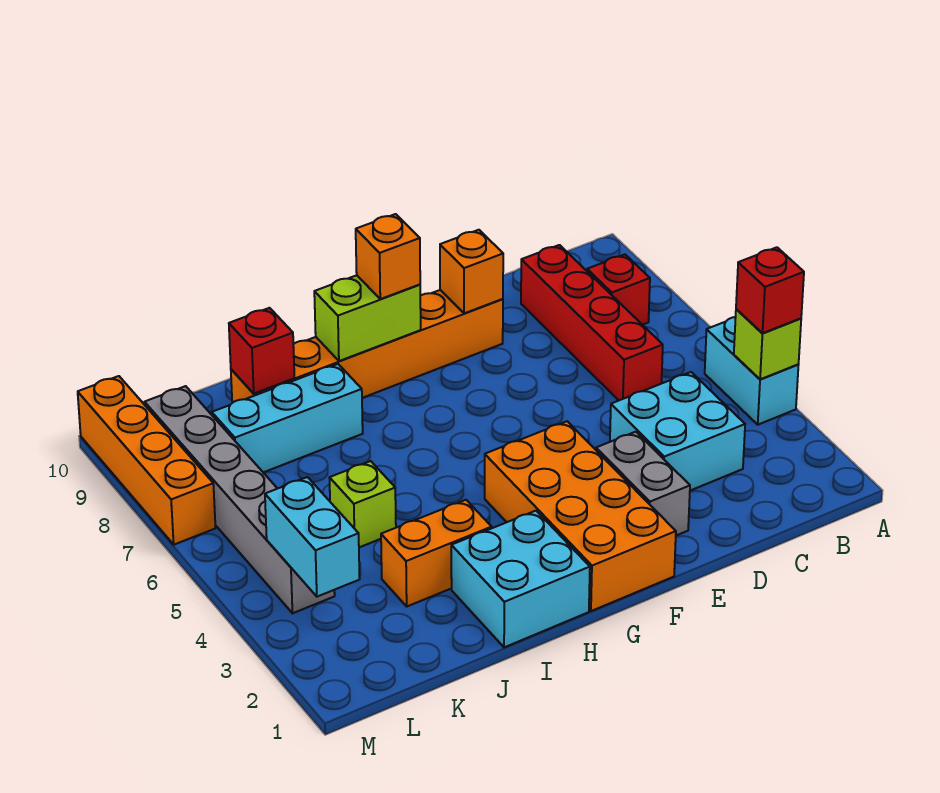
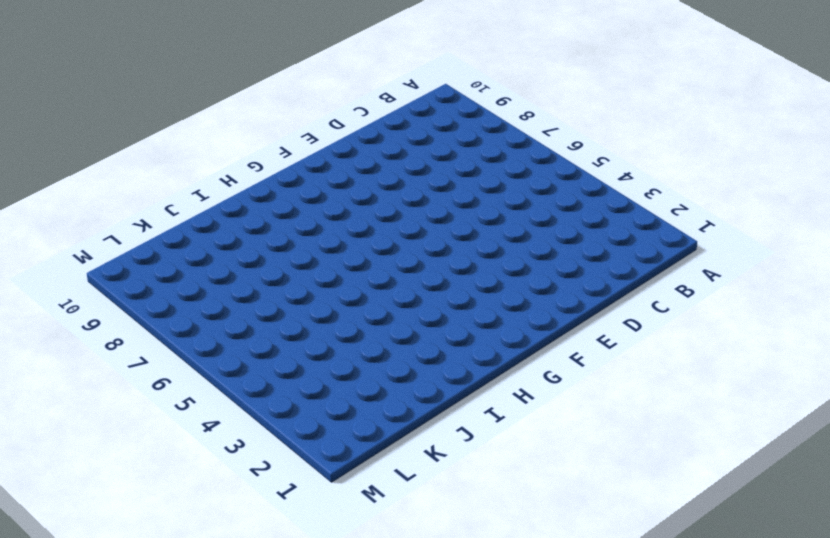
none -> cyan brick A4:A5 level 1
none -> red brick B8 level 1
none -> cyan brick C3:D4 level 1

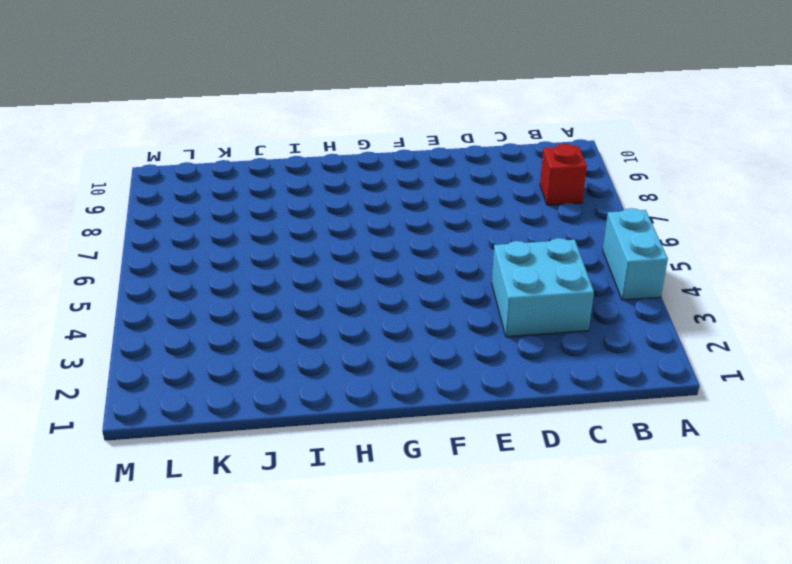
none -> red brick C6:C9 level 1
none -> grey brick E2:E3 level 1
none -> orange brick E9:J9 level 1

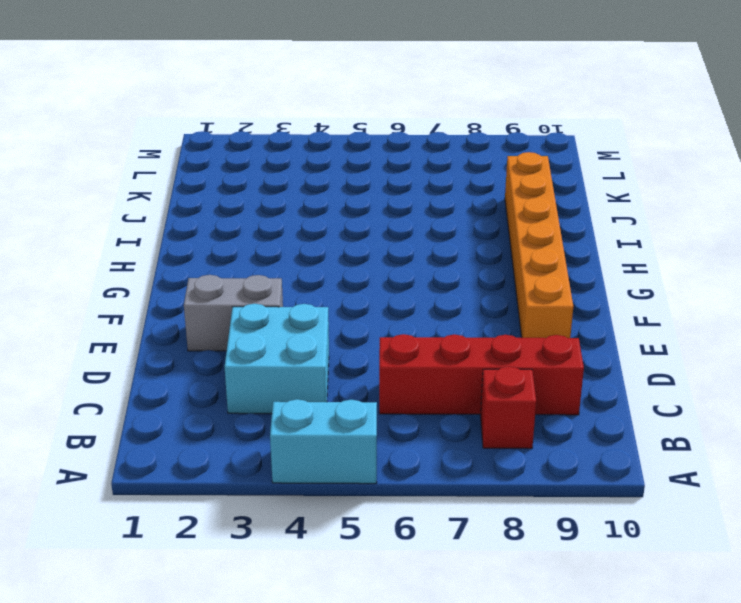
none -> orange brick F1:G4 level 1
none -> cyan brick H1:I2 level 1
none -> orange brick I3:J3 level 1

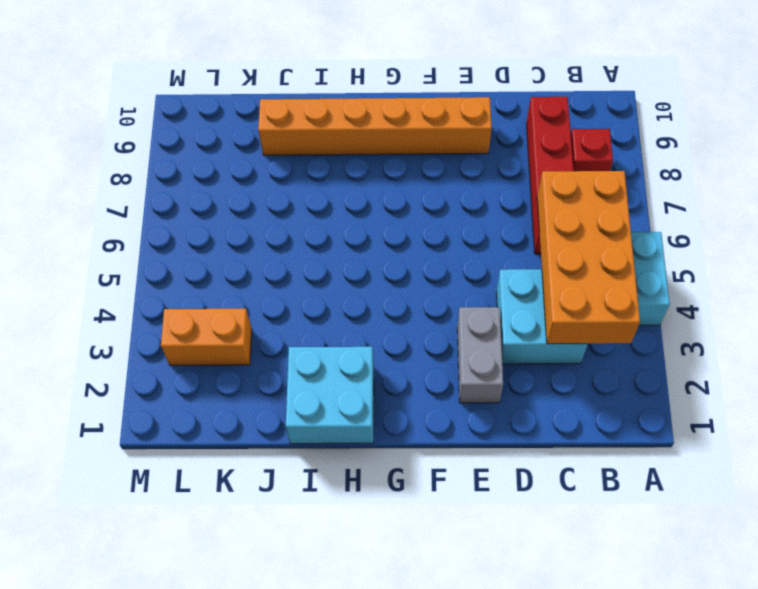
orange brick B3:C6 level 2 -> orange brick F1:G4 level 1
orange brick K3:L3 level 1 -> orange brick I3:J3 level 1
none -> cyan brick I8:K8 level 1
none -> lime brick J5 level 1
none -> grey brick L4:L9 level 1

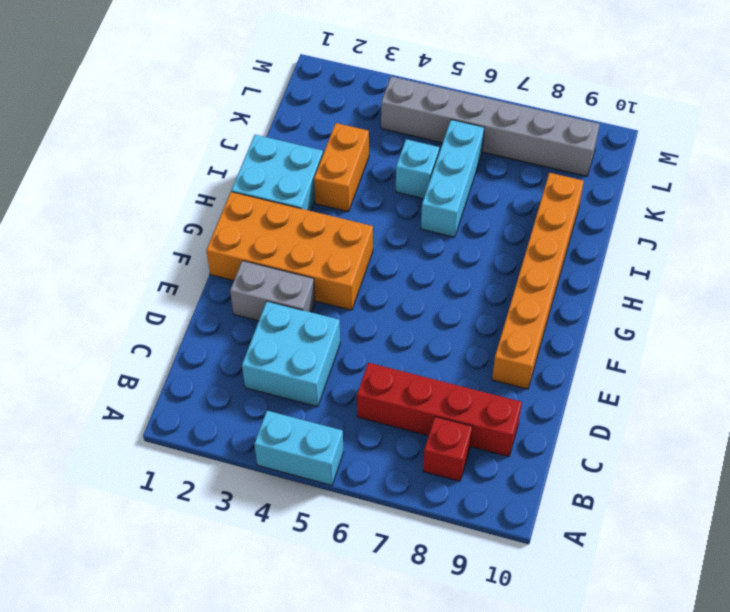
cyan brick I6:K6 level 1 -> cyan brick I8:K8 level 1
cyan brick J5 level 1 -> lime brick J5 level 1
none -> orange brick M7:M10 level 1
none -> lime brick A4 level 2
none -> orange brick E9 level 2

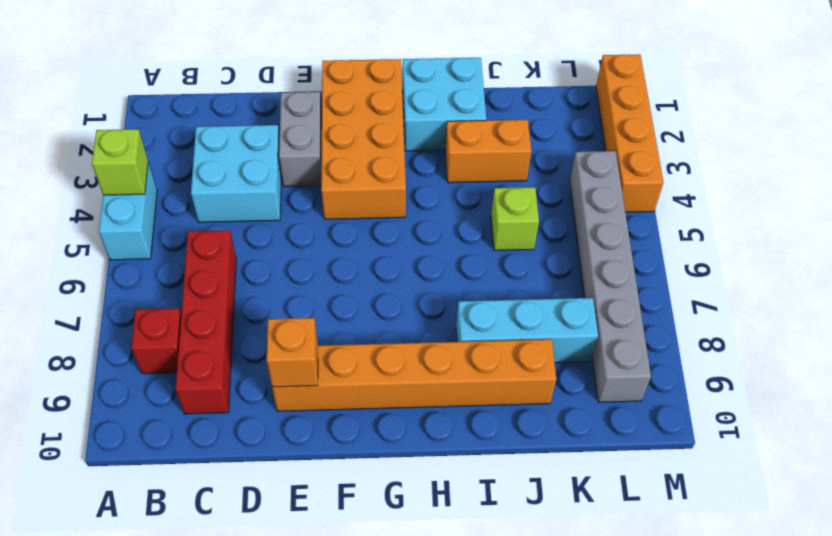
orange brick M1:M4 level 1 -> orange brick M7:M10 level 1
none -> lime brick G9:H9 level 2
none -> red brick J9 level 2
none -> cyan brick L3:L4 level 2

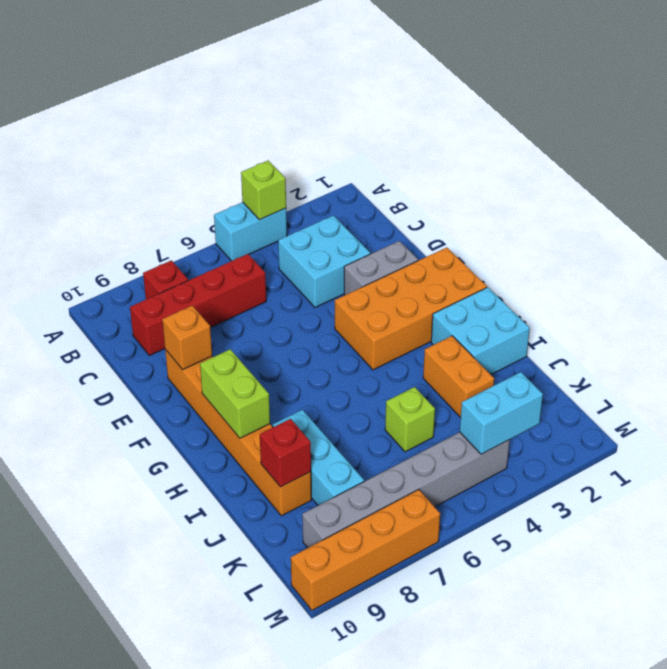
none -> red brick A4 level 3
none -> orange brick G9 level 3

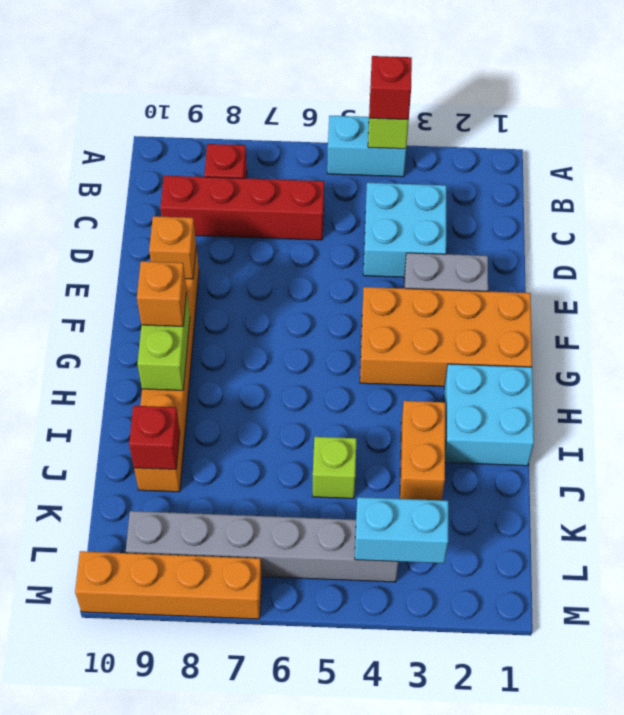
none -> cyan brick I8:K8 level 1

